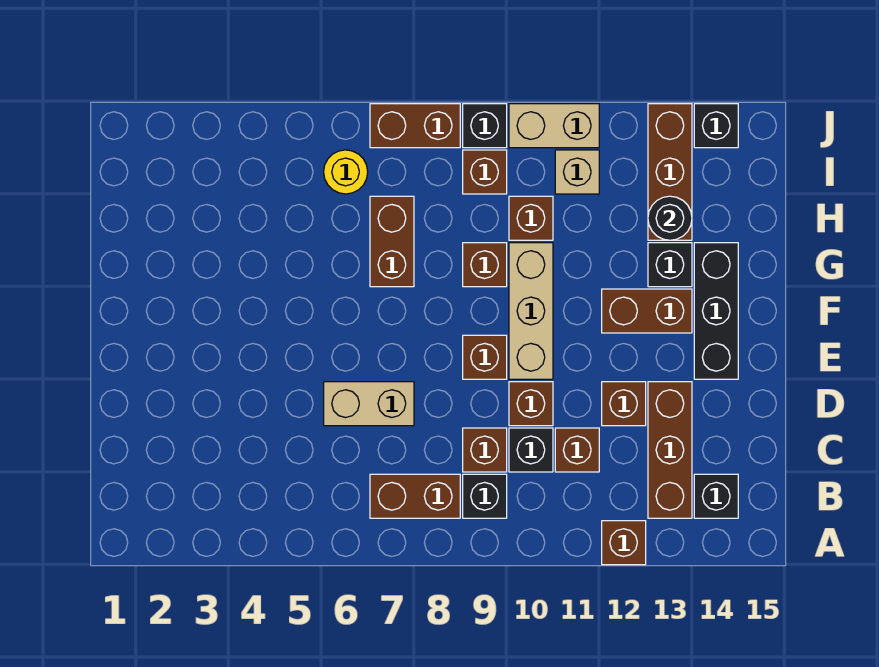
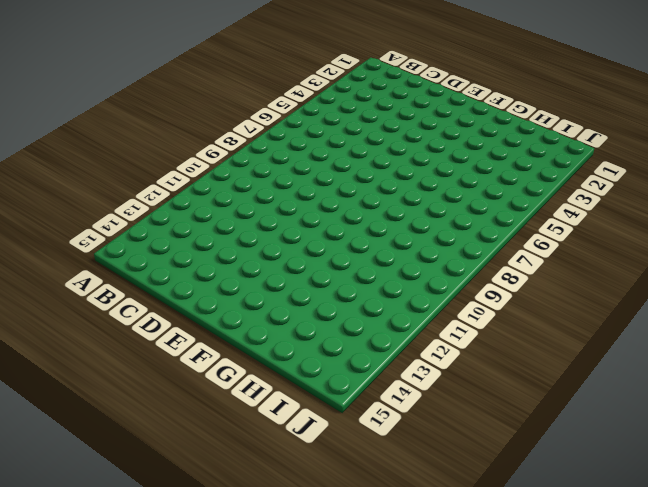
none -> brown brick A12 level 1
none -> brown brick B7:B8 level 1
none -> black brick B9 level 1

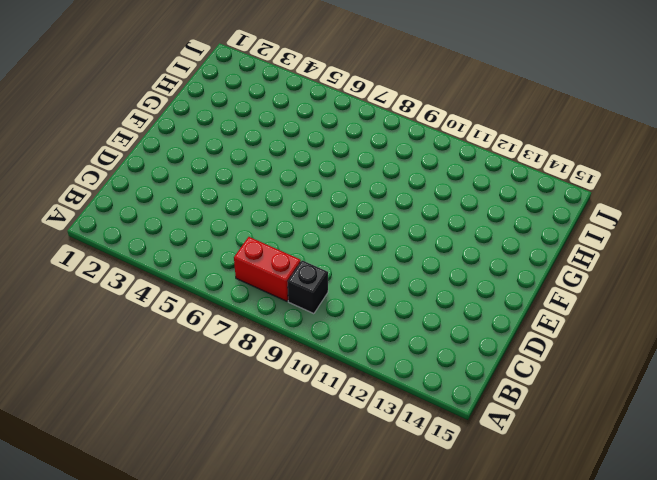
red brick B7:B8 level 1 -> brown brick B7:B8 level 1
none -> brown brick A12 level 1
none -> brown brick B13:D13 level 1
none -> black brick B14 level 1

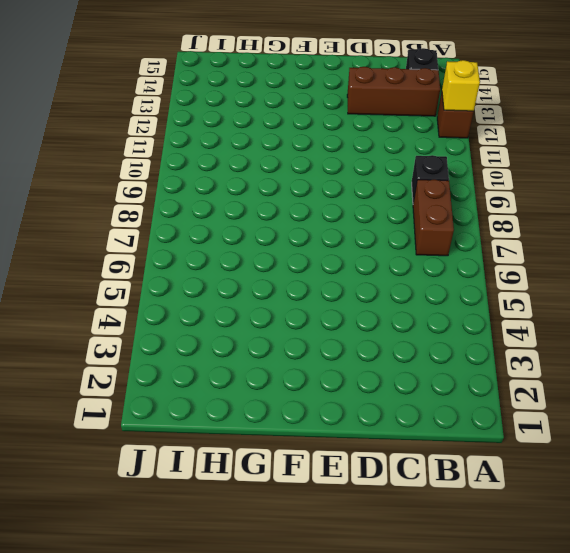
yellow brick A12 level 2 -> none
none -> brown brick C9 level 1
none -> black brick C10 level 1
none -> brown brick C11 level 1

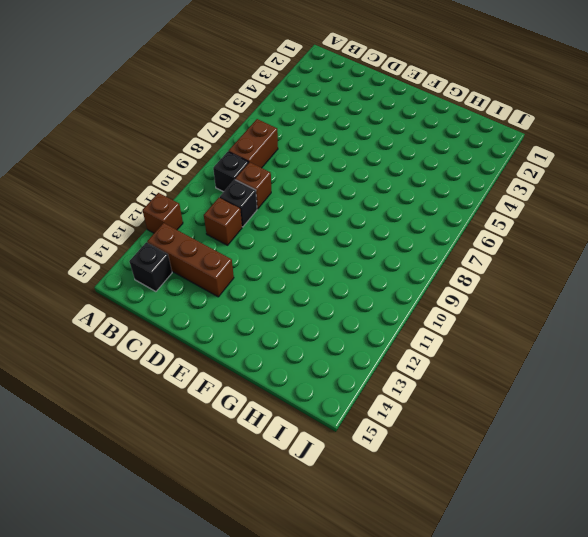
none -> tan brick D6:D7 level 1
none -> brown brick D10 level 1
none -> brown brick D12 level 1

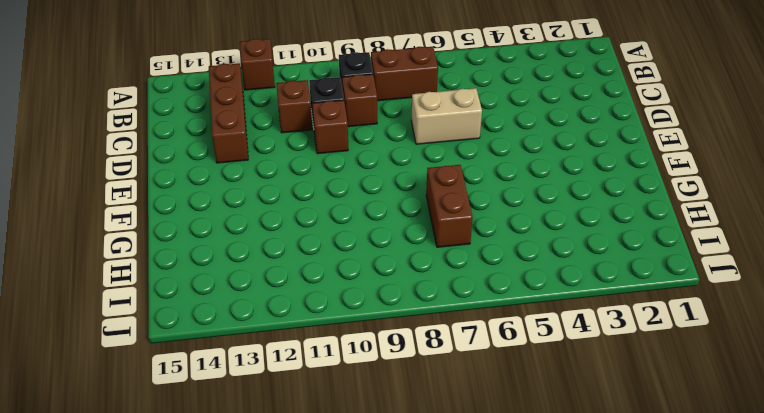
none -> black brick B14 level 1
none -> brown brick D12 level 1
none -> brown brick E9 level 1

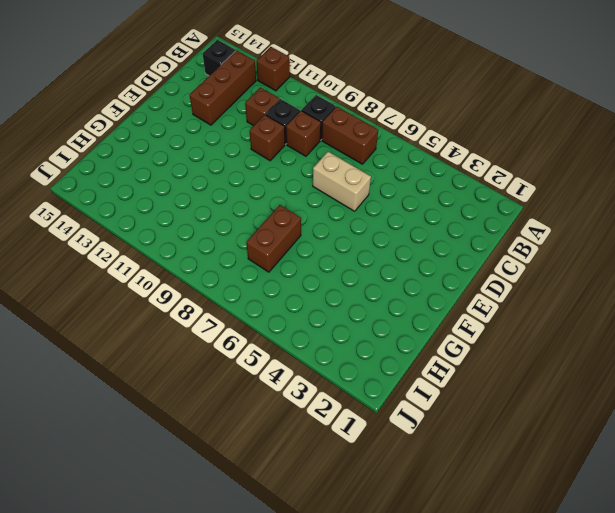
none -> brown brick D12 level 1
none -> brown brick E9 level 1
none -> tan brick E10:G10 level 1

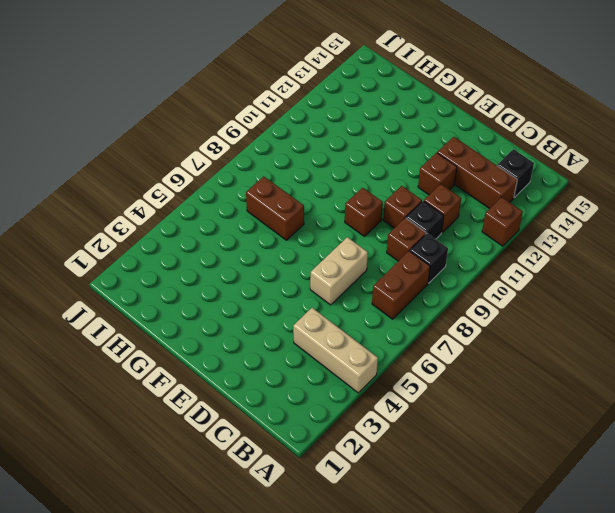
tan brick A4:C4 level 1 -> tan brick E10:G10 level 1
none -> black brick E14:G14 level 1
none -> brown brick F12:F13 level 1
none -> brown brick G9 level 1

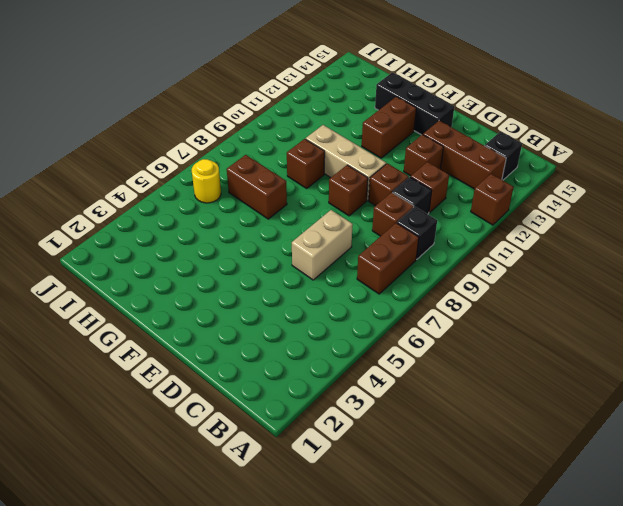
none -> black brick G13 level 1
none -> brown brick H10 level 1
none -> brown brick H13:J13 level 1

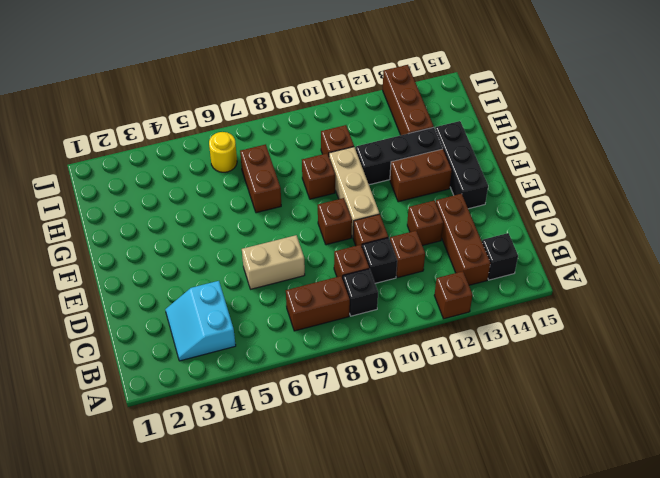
cyan slope B3:C4 level 1 top 4 -> none
black brick G11:G13 level 1 -> black brick G13 level 1
none -> brown brick I9 level 1
none -> tan brick I11 level 1
none -> brown brick J7:J8 level 1

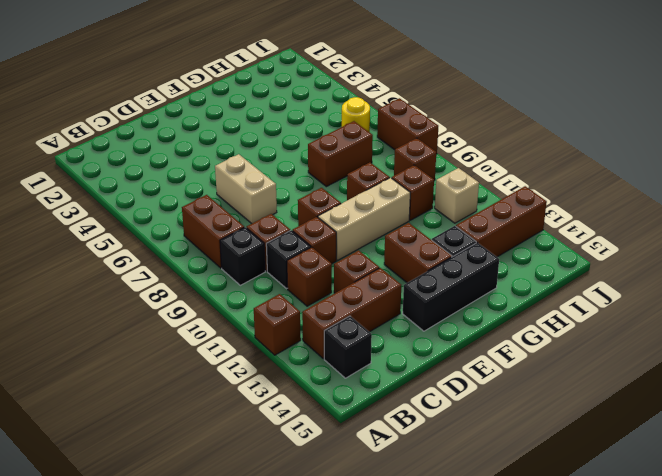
none -> black brick J9 level 1
none -> tan brick J10:J11 level 1
none -> black brick J14 level 1

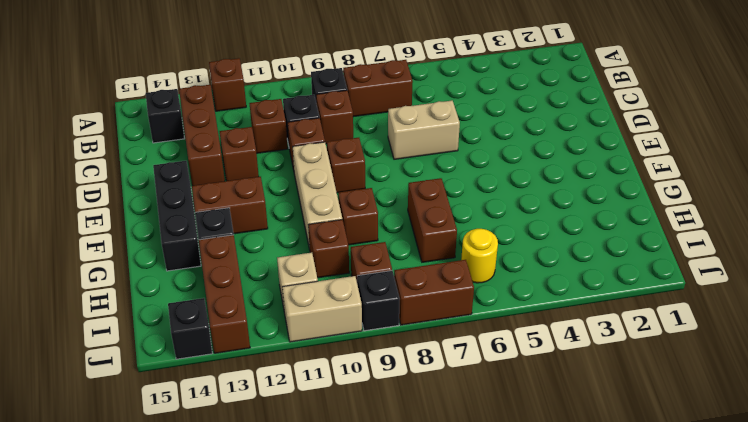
none -> black round brick H13 level 2

